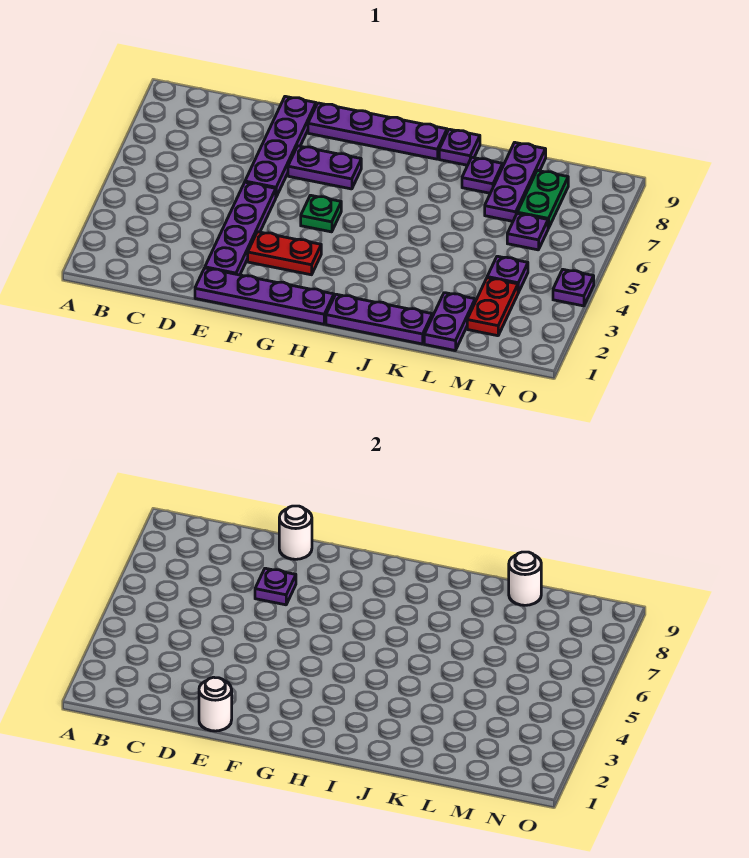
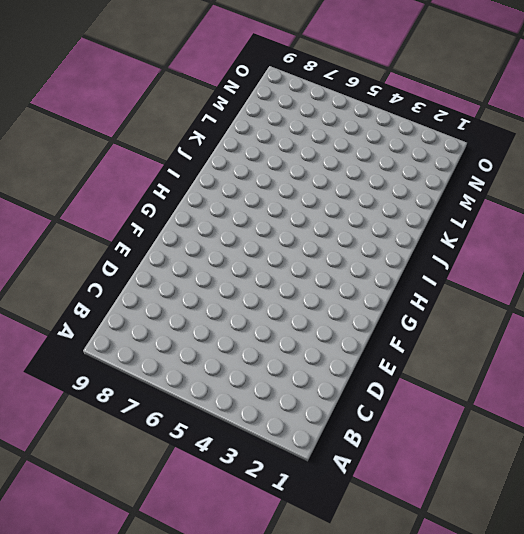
none -> purple plate E1:H1 level 1
none -> purple plate E2:E5 level 1
none -> purple plate E6:E9 level 1

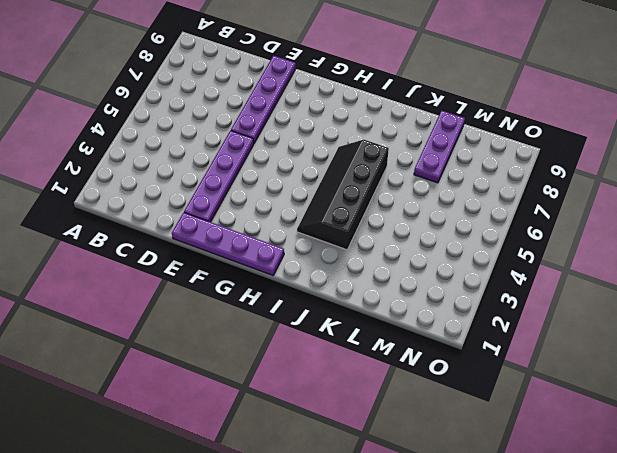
black slope I3:J6 level 1 top J -> none
none -> red plate F3:G3 level 1
none -> purple plate F7:G7 level 1
none -> purple plate F9:I9 level 1

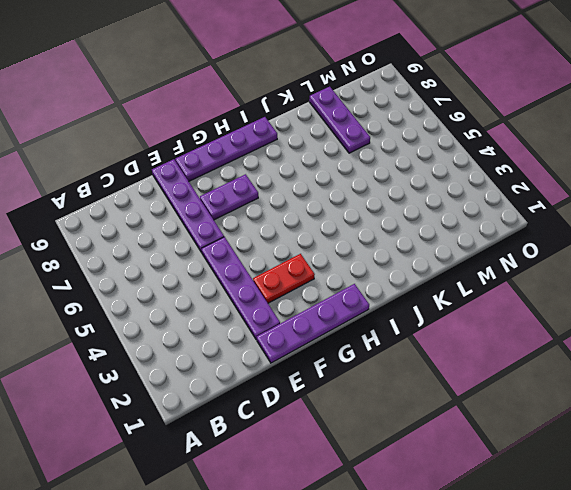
none -> green plate G5 level 1
none -> purple plate I1:K1 level 1
none -> purple plate J9 level 1

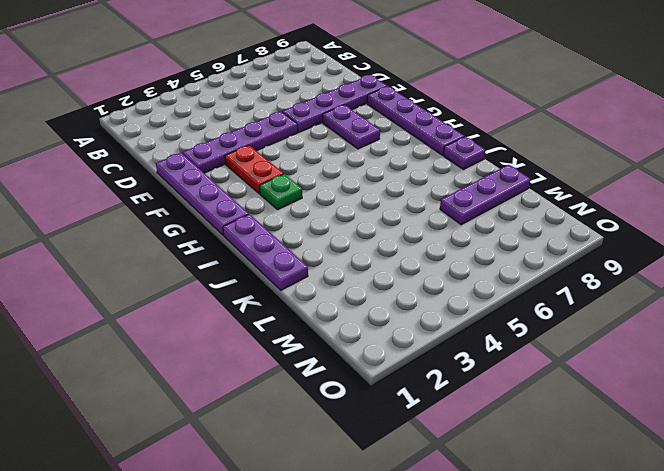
green plate H3 level 1 -> green plate G5 level 1
none -> purple plate K8 level 1
none -> purple plate L1:L2 level 1
none -> red plate M2:M3 level 1

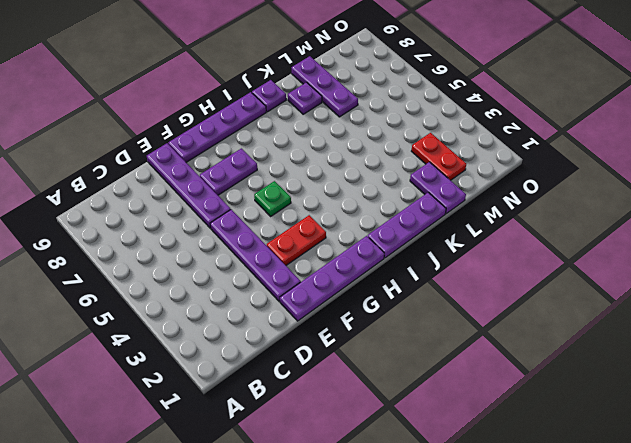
none -> purple plate M4 level 1
none -> purple plate M6 level 1
none -> green plate M7:M8 level 1

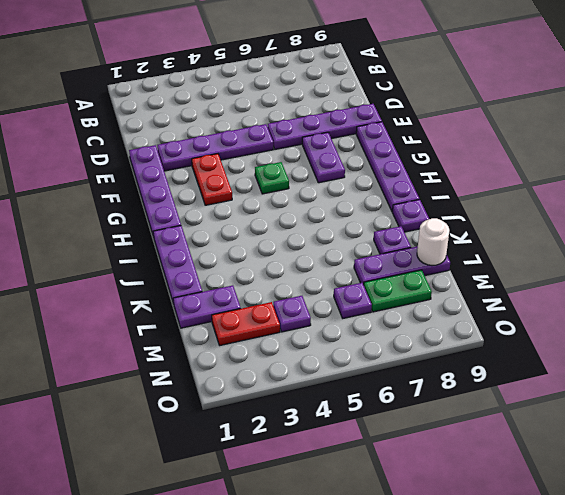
none -> purple plate O4 level 1
none -> white round brick E1 level 2
none -> purple plate E7 level 2

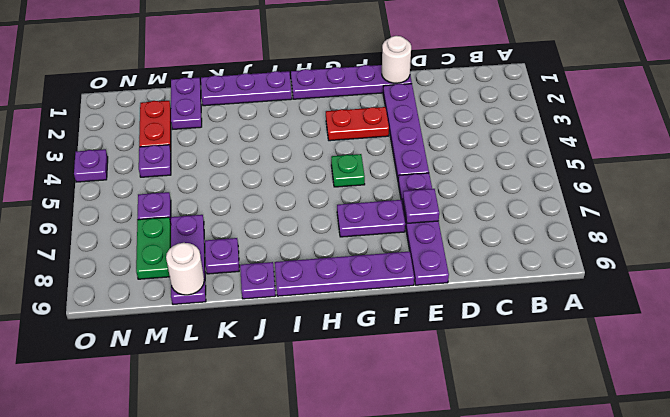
none -> white round brick E9 level 2

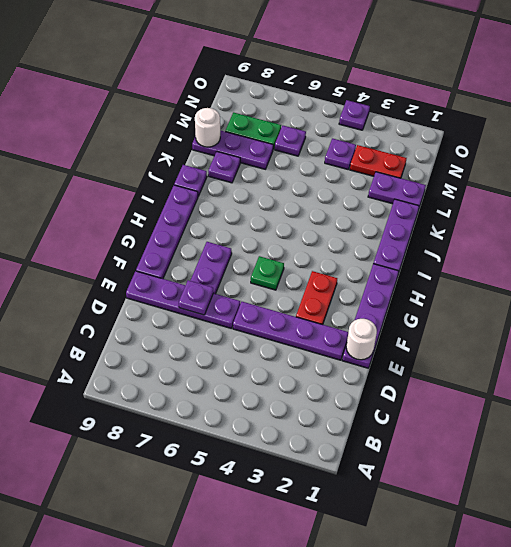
none -> white round brick E9 level 2

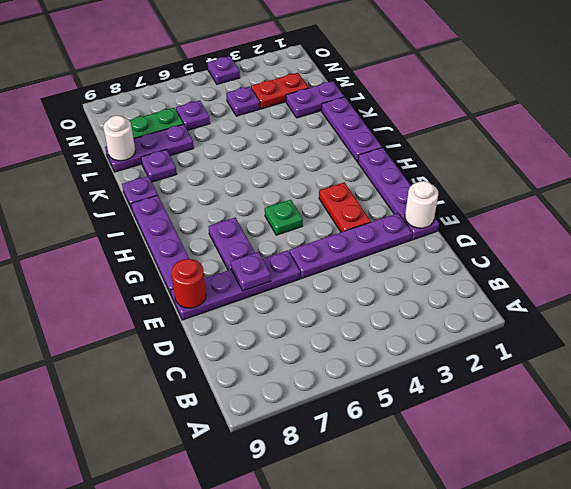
red round brick E9 level 2 -> white round brick E9 level 2

